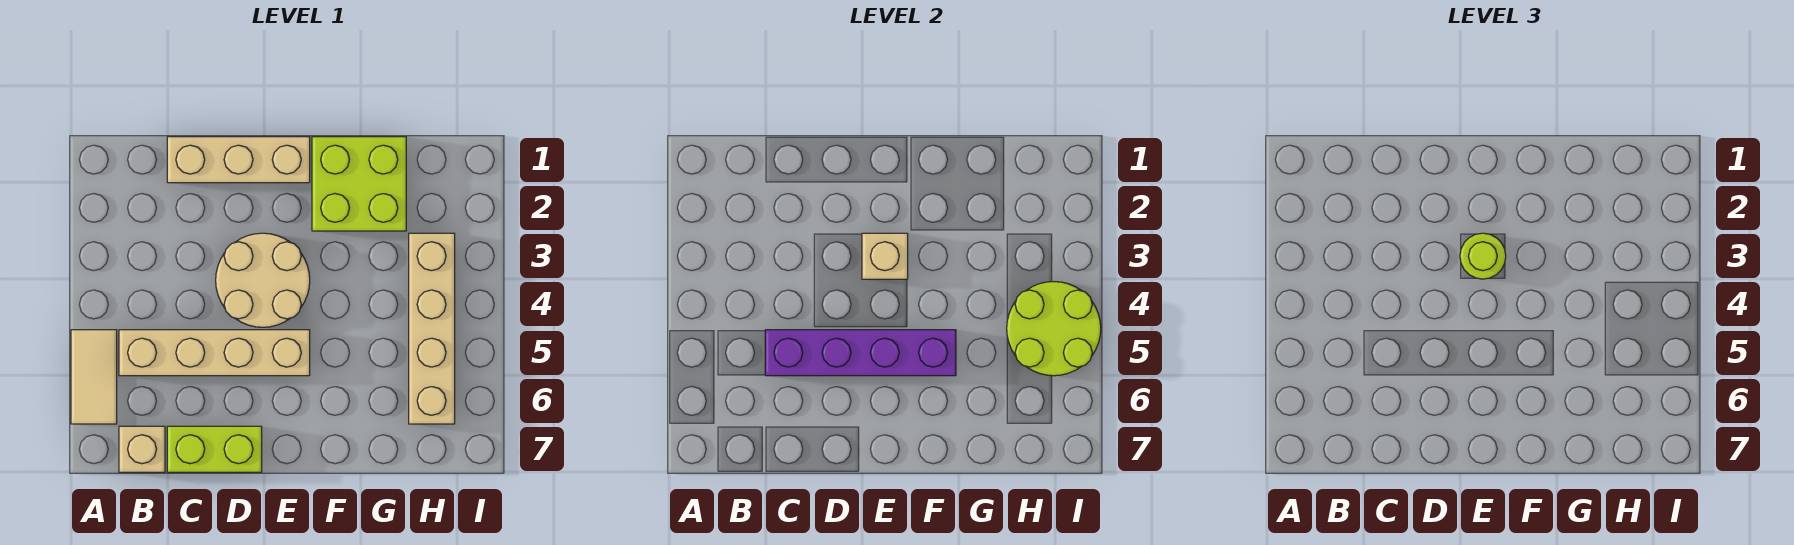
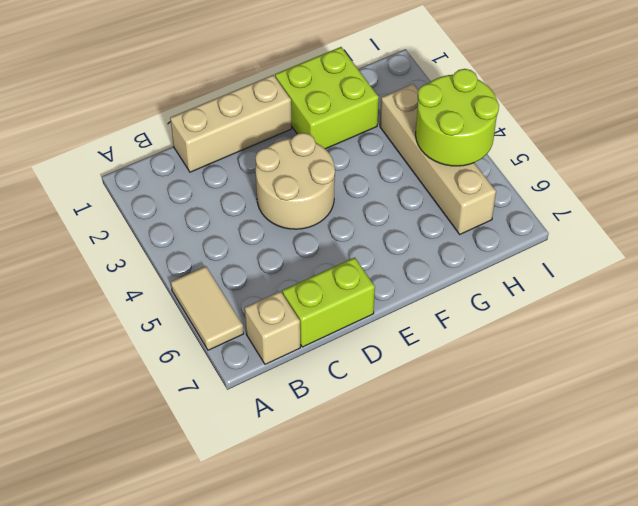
none -> tan brick B5:E5 level 1
none -> purple brick C5:F5 level 2
none -> tan brick E3 level 2

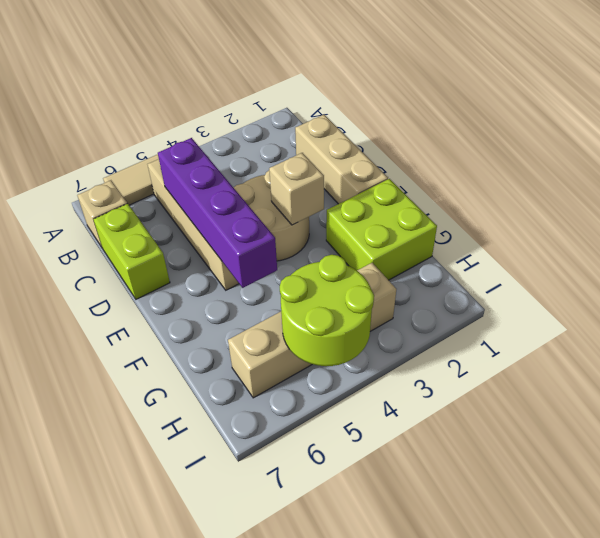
none -> lime round brick E3 level 3

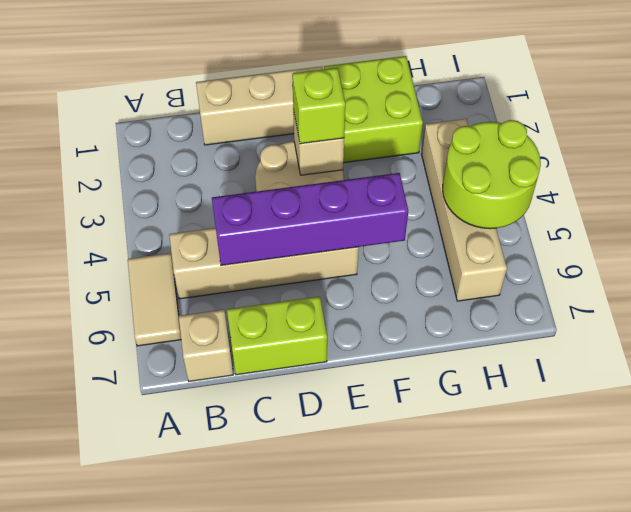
lime brick E3 level 3 -> lime round brick E3 level 3

